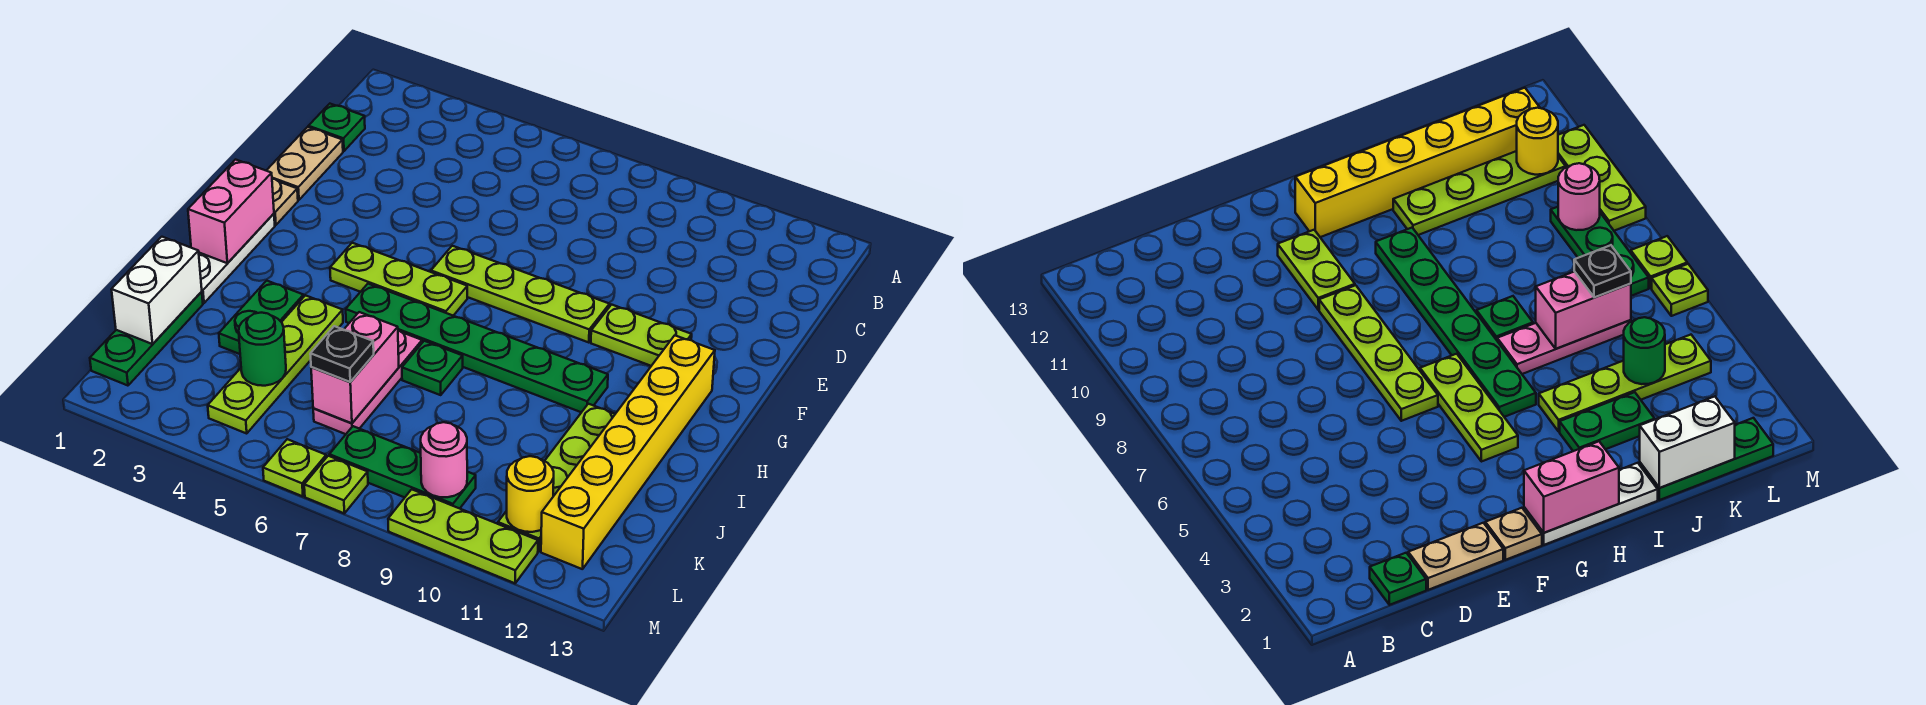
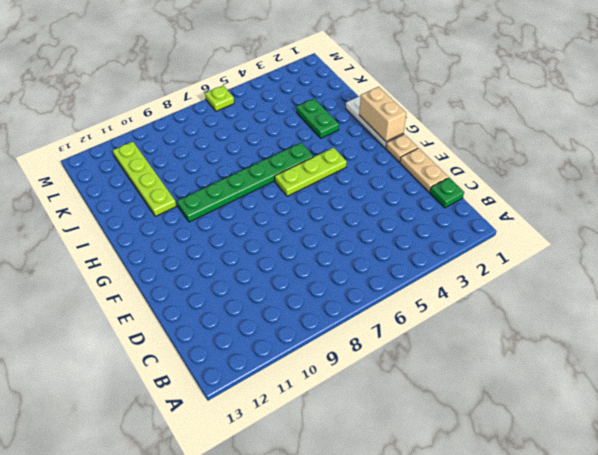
tan brick G1:H1 level 2 -> pink brick G1:H1 level 2
none -> lime plate F6:F9 level 1
none -> lime plate F10:F11 level 1
none -> yellow brick G12:L12 level 1

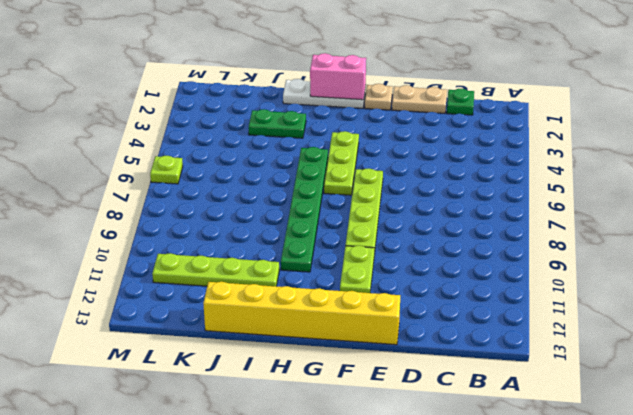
yellow brick E13:J13 level 1 -> yellow brick G12:L12 level 1
none -> lime plate I4:L4 level 1
none -> pink plate I6:K6 level 1
none -> green plate I7 level 1

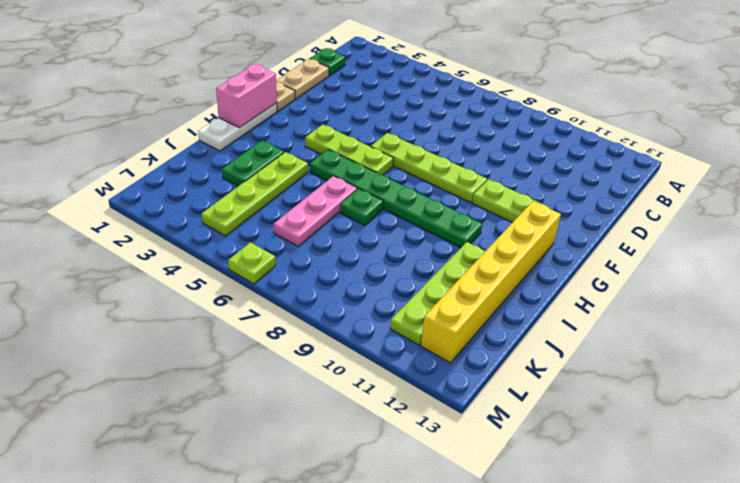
none -> green plate J1:L1 level 1
none -> green plate L7:L9 level 1
none -> lime plate M7 level 1

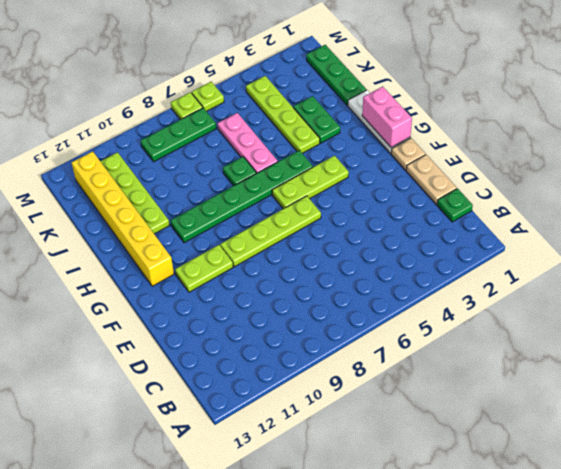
none -> lime plate M9:M11 level 1
none -> white brick J1:K1 level 2
none -> pink brick J6:K6 level 2

